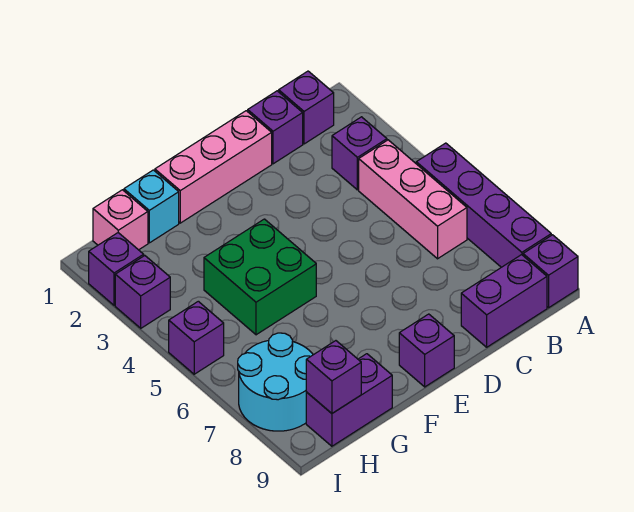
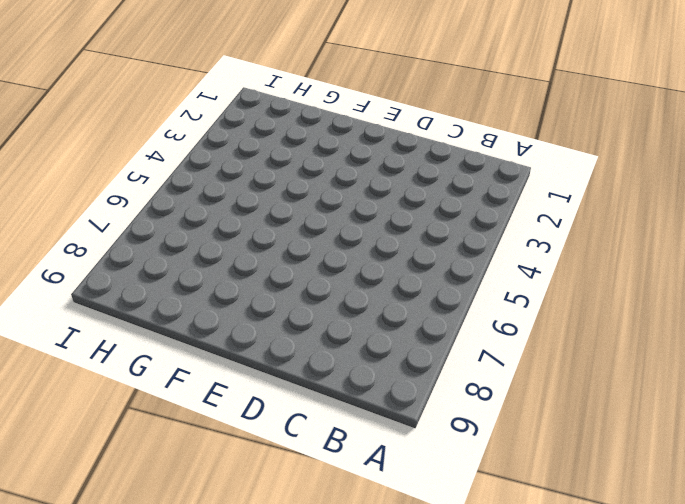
none -> purple brick A5:A8 level 1
none -> purple brick A9 level 1
none -> purple brick B1 level 1

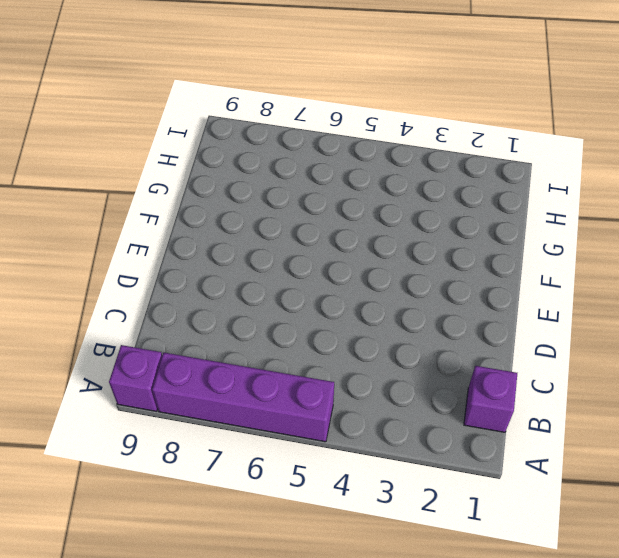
none -> purple brick B3 level 1
none -> pink brick B4:B6 level 1
none -> purple brick B9:C9 level 1

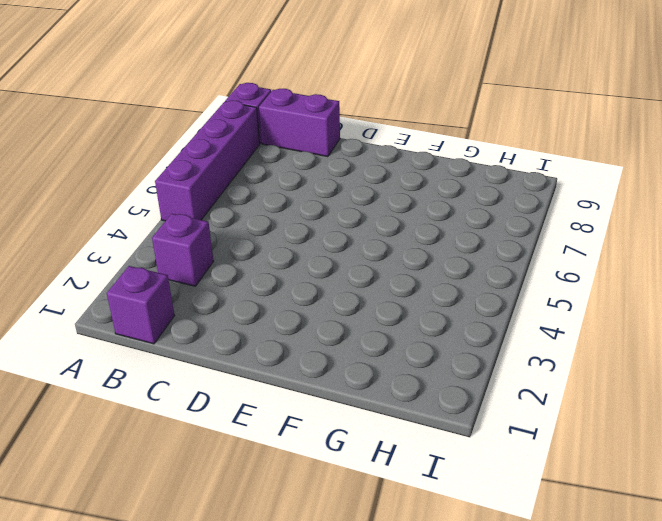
none -> pink brick B4:B6 level 1
none -> purple brick C1 level 1
none -> pink brick D1:F1 level 1

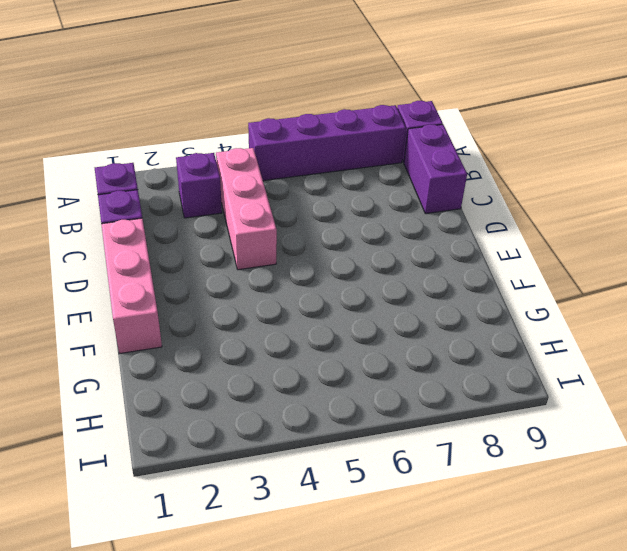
pink brick B4:D4 level 1 -> pink brick B4:B6 level 1
none -> purple brick E9 level 1
none -> green brick F4:G5 level 1
none -> cyan brick G1 level 1

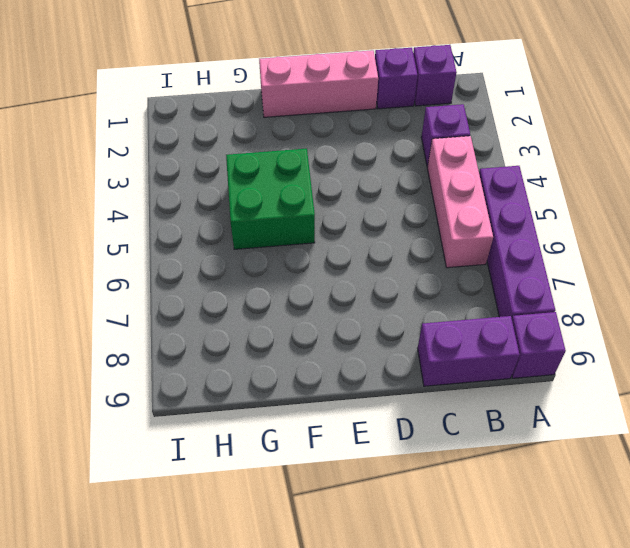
none -> purple brick E9 level 1
none -> cyan brick G1 level 1
none -> purple brick G9:H9 level 1

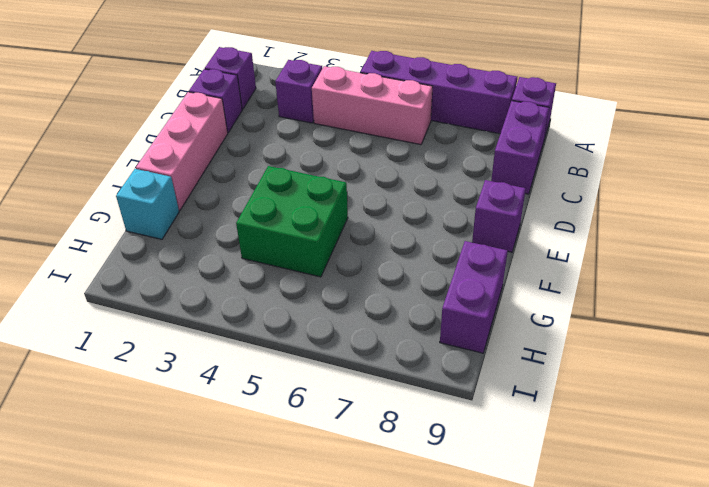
none -> pink brick H1 level 1
none -> cyan round brick H7:I8 level 1
none -> purple brick I2 level 1

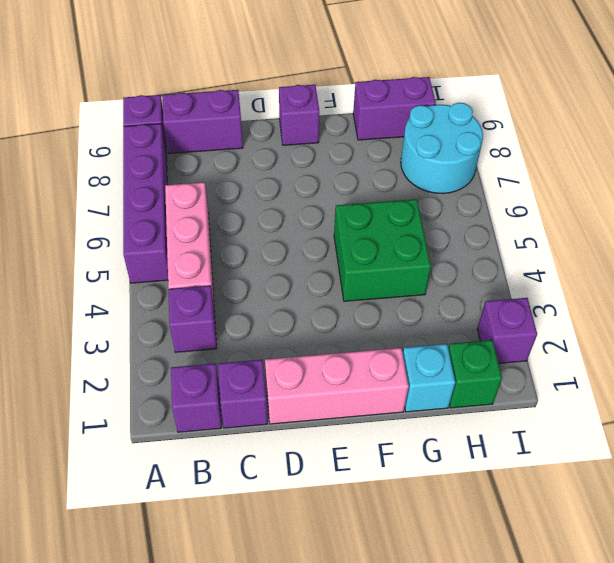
green brick H1 level 1 -> pink brick H1 level 1
none -> purple brick I3 level 1
none -> purple brick I5 level 1
none -> purple brick H9 level 2

